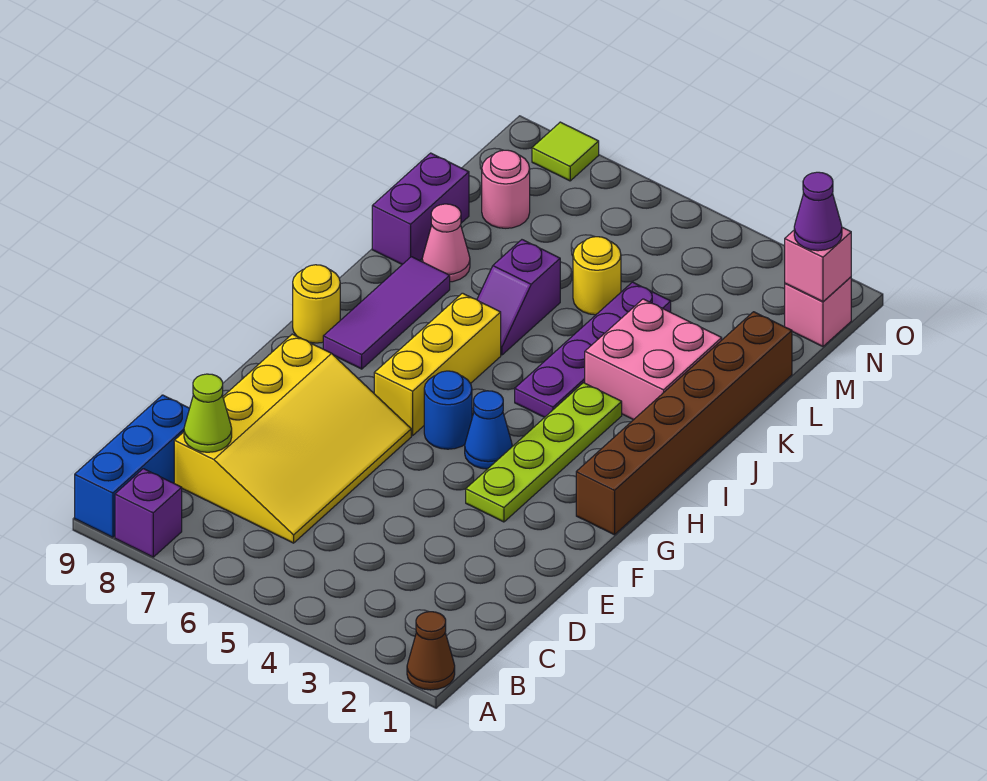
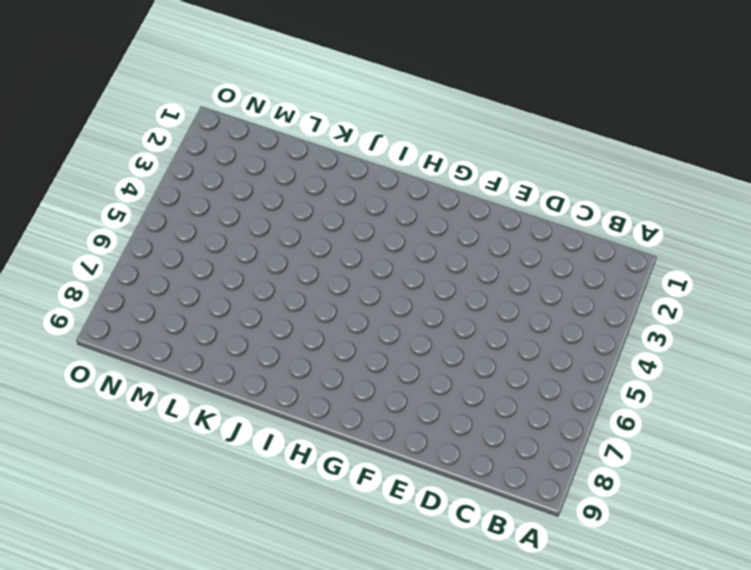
none -> brown cone A1 level 1
none -> purple brick A8 level 1
none -> blue brick A9:C9 level 1

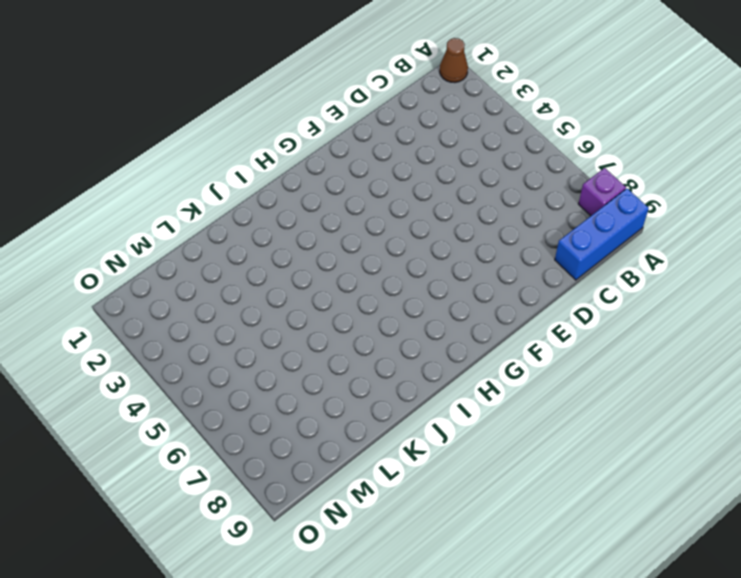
none -> yellow slope C6:F8 level 1 top 8
none -> lime plate F3:I3 level 1
none -> brown brick G1:L1 level 1

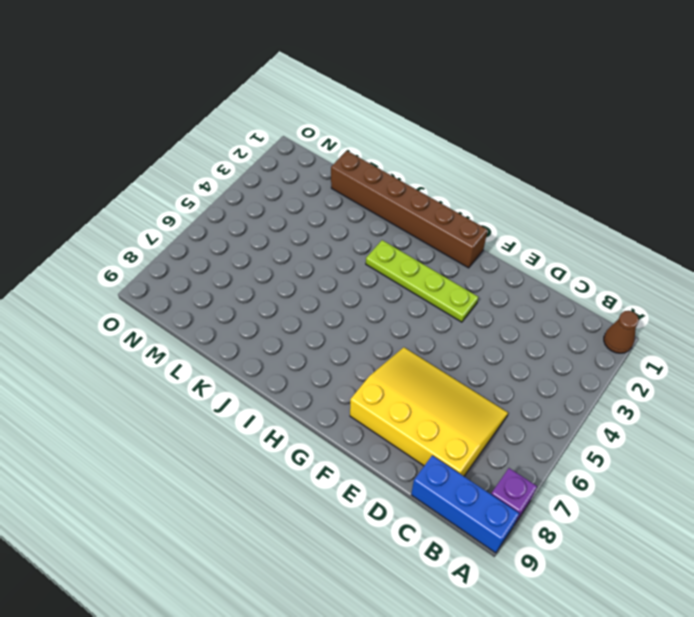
none -> blue cone G4 level 1
none -> blue round brick G5 level 1
none -> yellow brick G6:I6 level 1

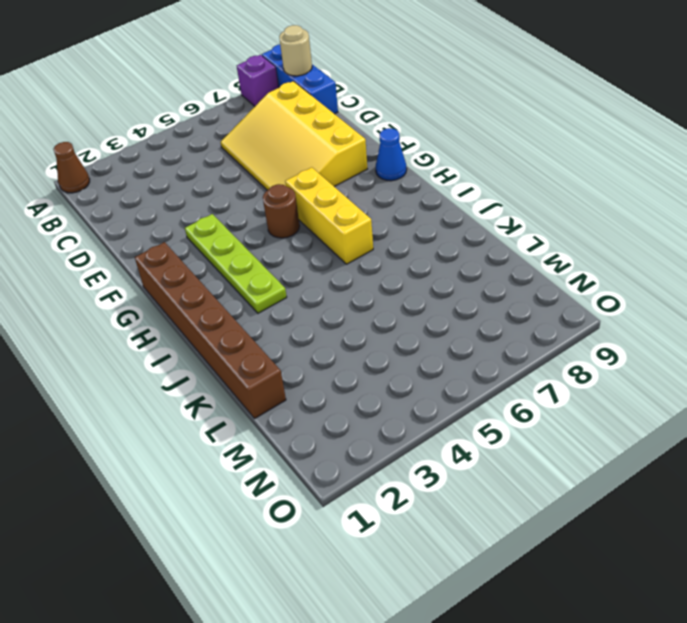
tan round brick B9 level 2 -> none
brown round brick G5 level 1 -> blue round brick G5 level 1
blue cone G9 level 1 -> blue cone G4 level 1
none -> purple tile H8:J8 level 1
none -> yellow round brick H9 level 1
none -> purple plate I4:L4 level 1

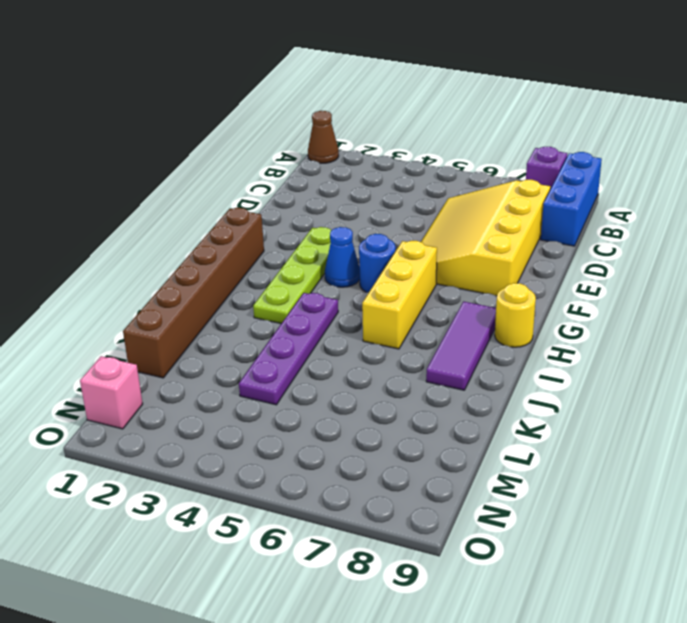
none -> pink brick J2:K3 level 1
none -> purple slope J6:K6 level 1 top K
none -> pink cone K8 level 1

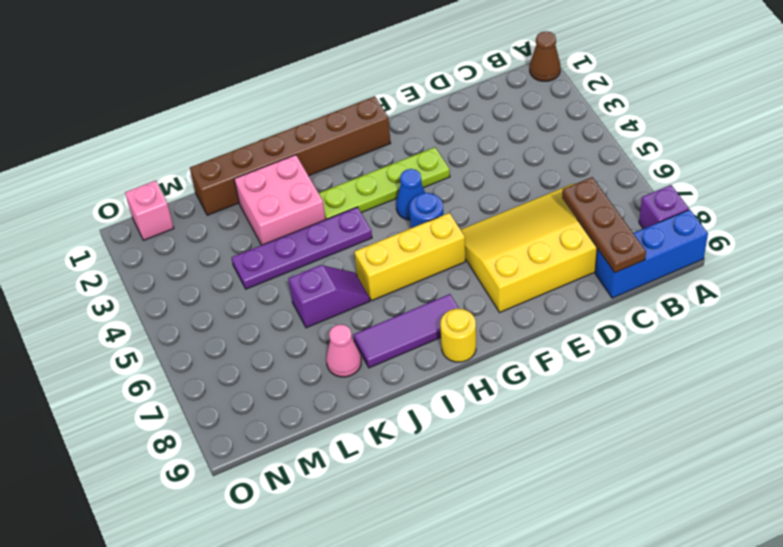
brown plate C7:C9 level 2 -> lime cone C8 level 2
none -> purple brick K9:L9 level 1
none -> yellow round brick L5 level 1
none -> pink round brick M8 level 1

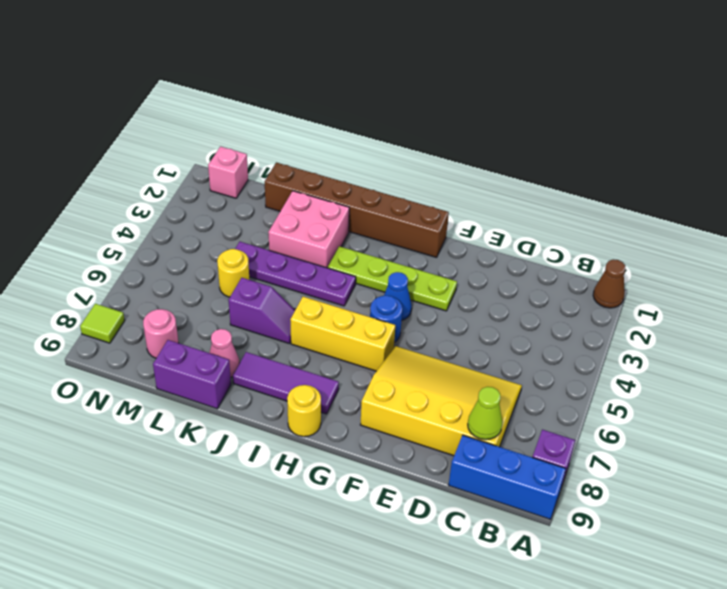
none -> pink brick N1 level 2
none -> purple cone N1 level 3

